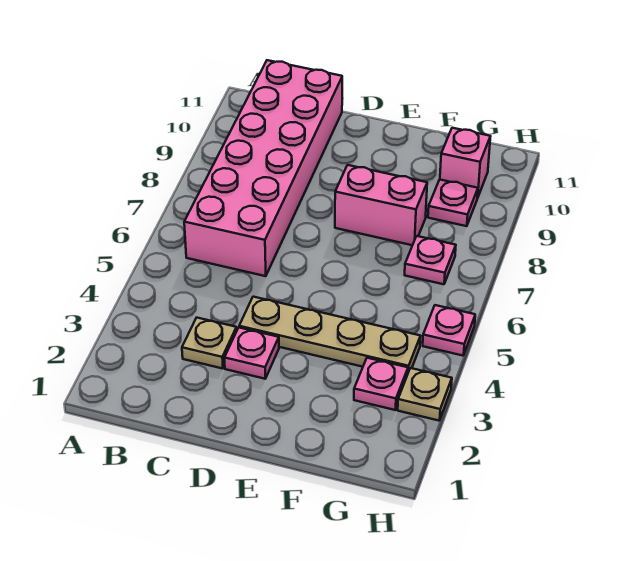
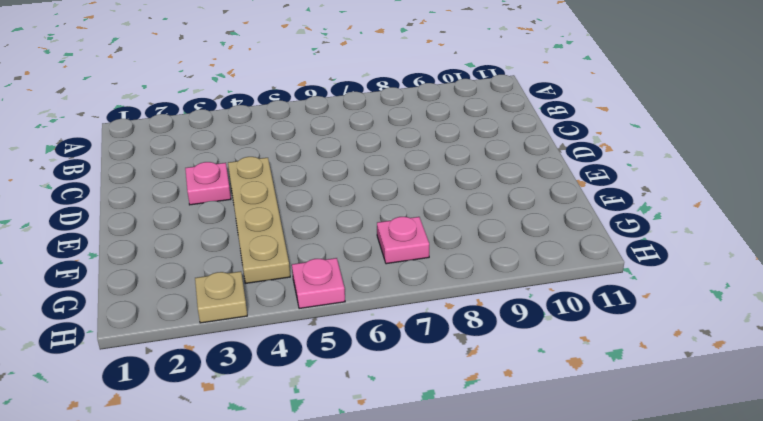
none -> pink brick B6:C11 level 1
none -> tan plate C3 level 1

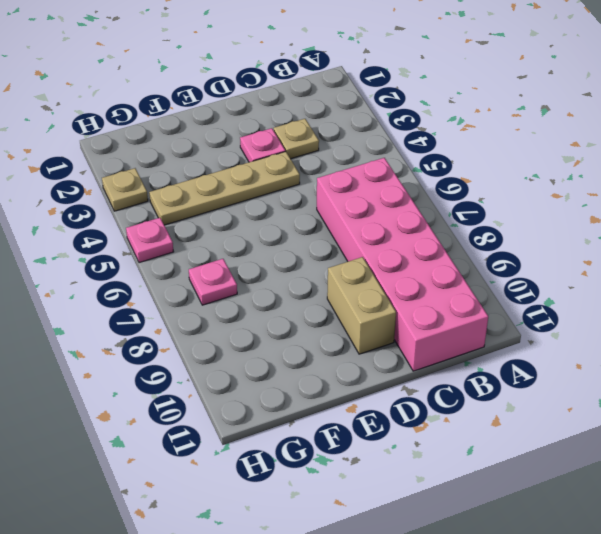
tan brick D9:D10 level 1 -> none
none -> pink brick E8:F8 level 1
none -> pink plate G3 level 1

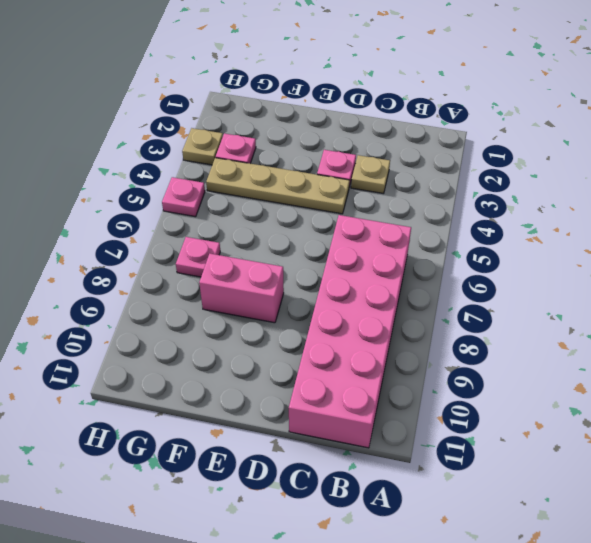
none -> pink plate G9 level 1
none -> pink brick G10 level 1

